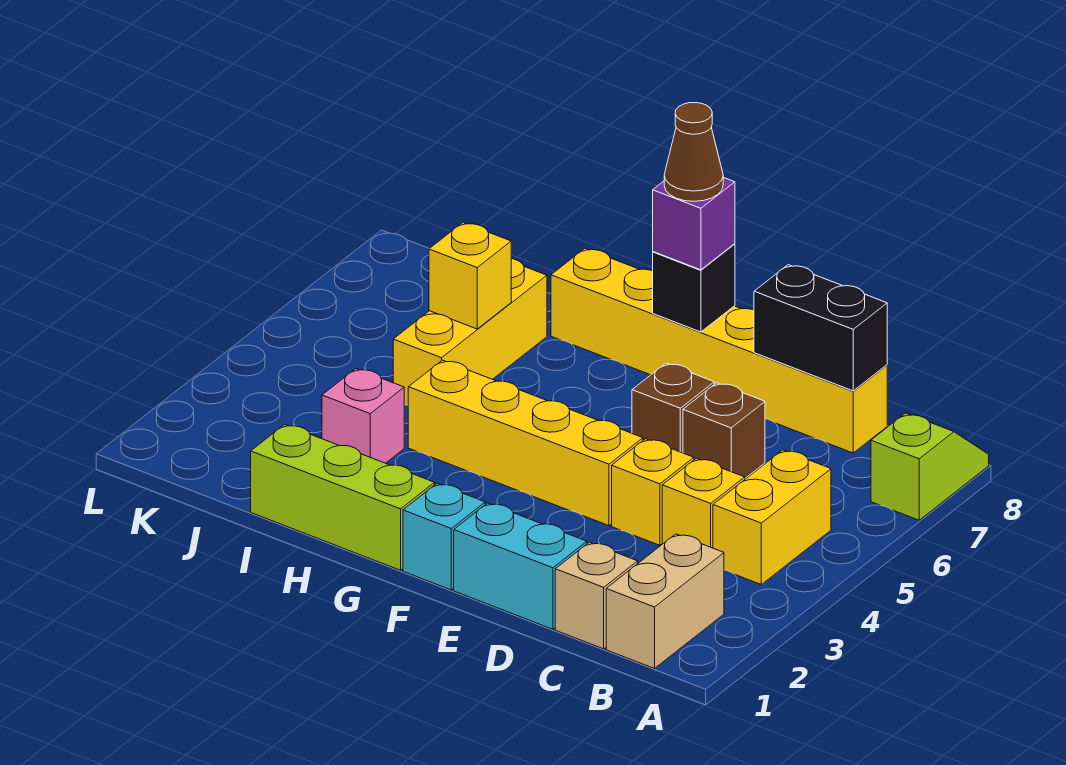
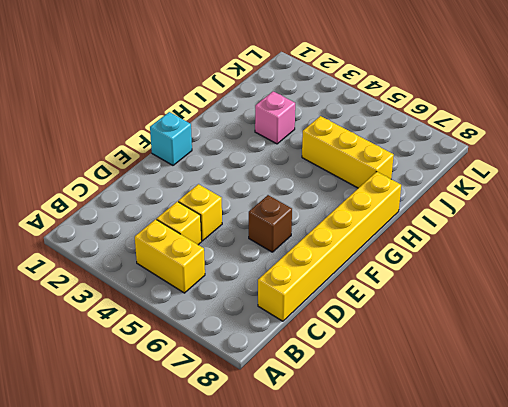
none -> lime slope A7:A8 level 1 top 7
none -> tan brick B1:B2 level 1
none -> tan brick C1 level 1

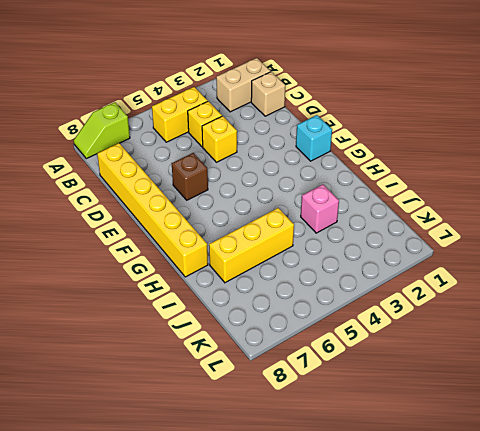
none -> cyan brick D1:E1 level 1
none -> brown brick D6 level 1
none -> yellow brick E4:H4 level 1

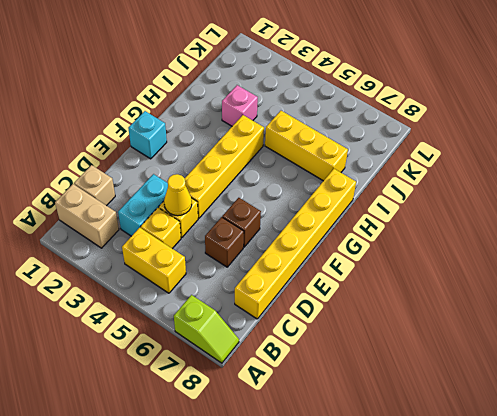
cyan brick C3:D3 level 1 -> cyan brick D1:E1 level 1
yellow cone D4 level 2 -> none
none -> lime brick G1:I1 level 1
none -> black brick C8:D8 level 2
none -> black brick F8 level 2

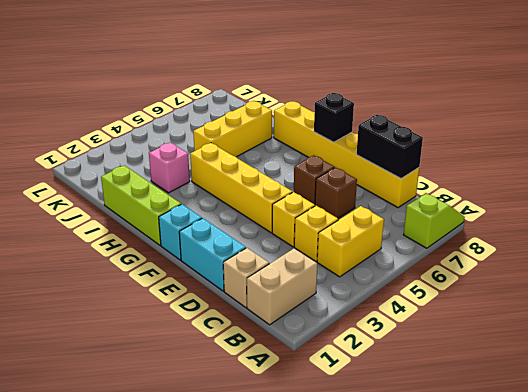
none -> yellow brick I6 level 2
none -> purple brick F8 level 3
none -> brown cone F8 level 4

